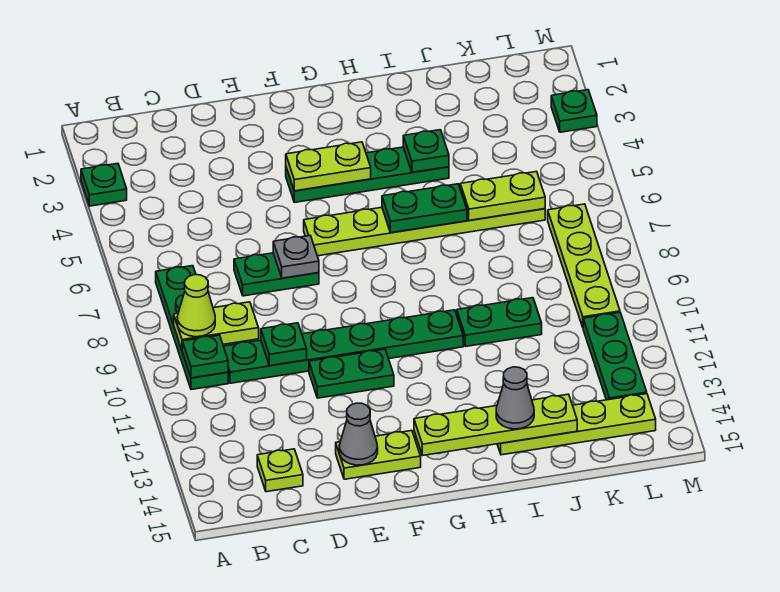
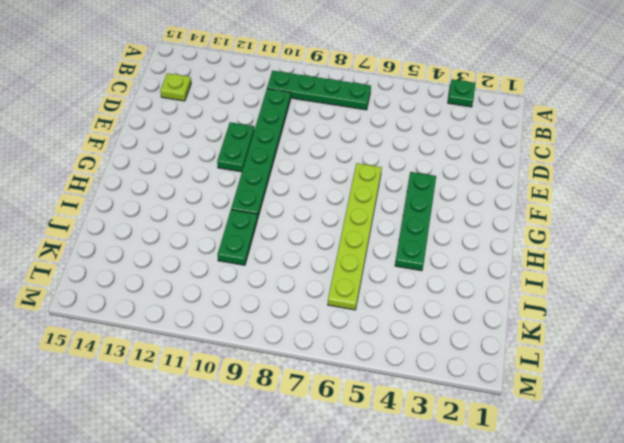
none -> green plate D7:E7 level 1
none -> lime plate E14:F14 level 1
none -> lime plate I14:L14 level 1

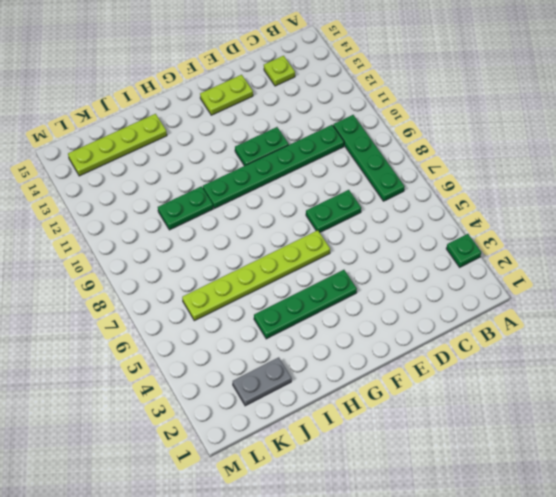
grey plate J2:K2 level 1 -> none
none -> lime plate L7:L10 level 1
none -> green plate L11:L13 level 1
none -> green plate M3 level 1

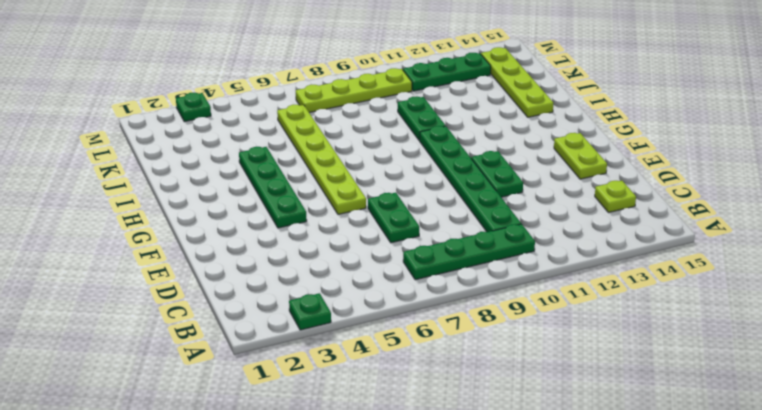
none -> lime plate B9:C9 level 2
none -> green plate B10 level 2
none -> green plate D10 level 2

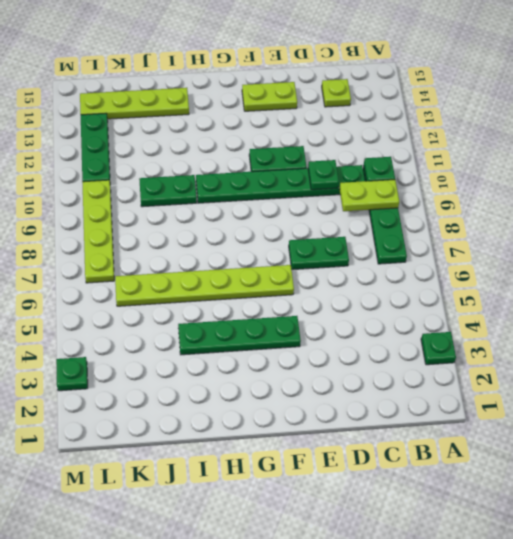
none -> grey plate E7 level 2
none -> grey cone E14 level 2
none -> lime plate F4:G4 level 2

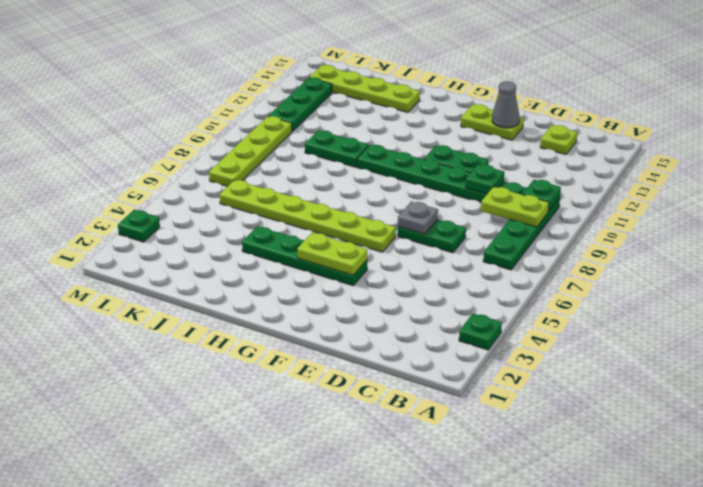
none -> lime plate G14:J14 level 2
none -> green plate H6:I6 level 2
none -> green plate I4 level 2

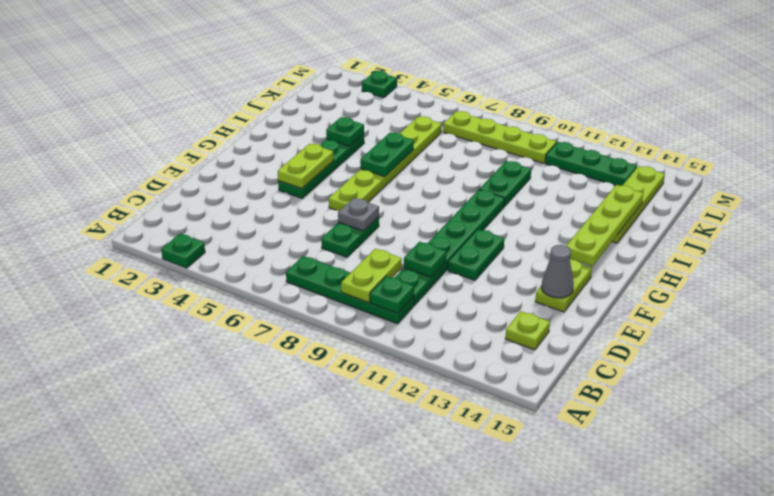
none -> lime plate J6:K6 level 2
none -> lime cone B9 level 3
none -> grey cone I14 level 3

